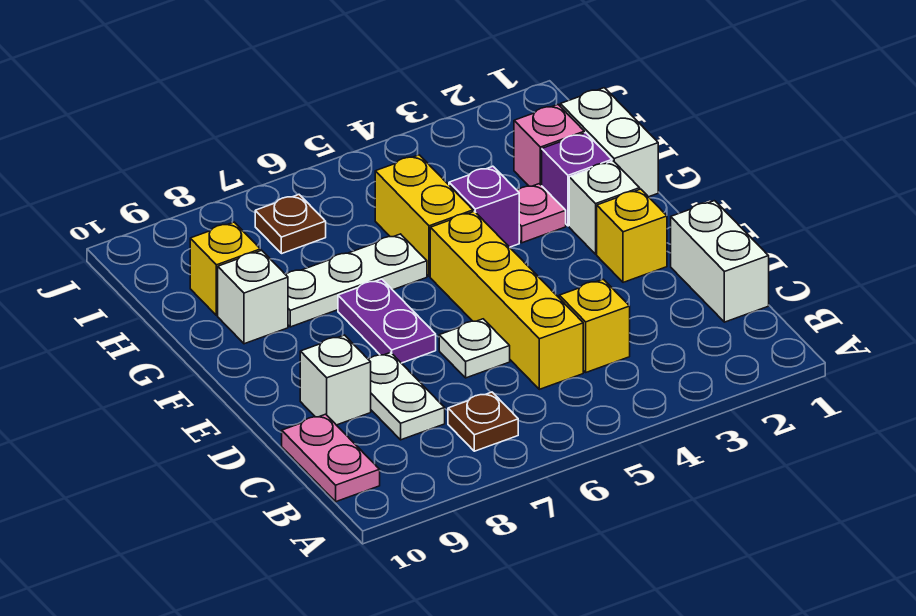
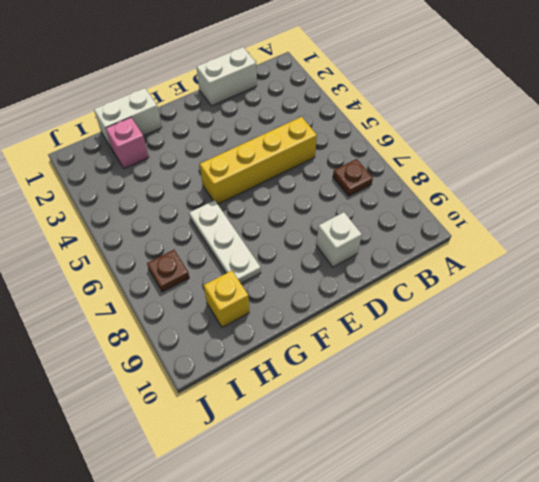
none -> pink plate B10:C10 level 1
none -> yellow brick C4 level 1
none -> white plate C8:D8 level 1

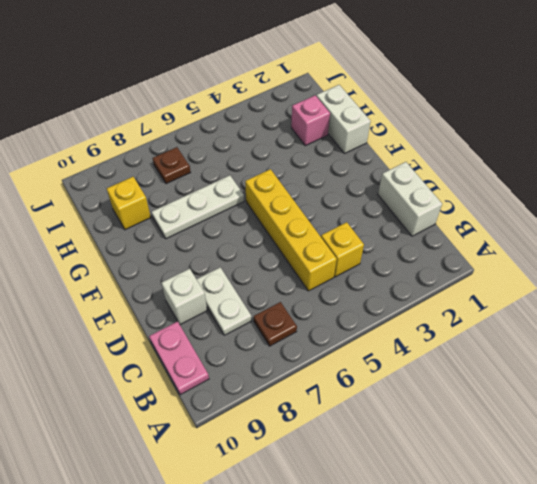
none -> white plate D6 level 1
none -> yellow brick E2 level 1
none -> purple plate E7:F7 level 1

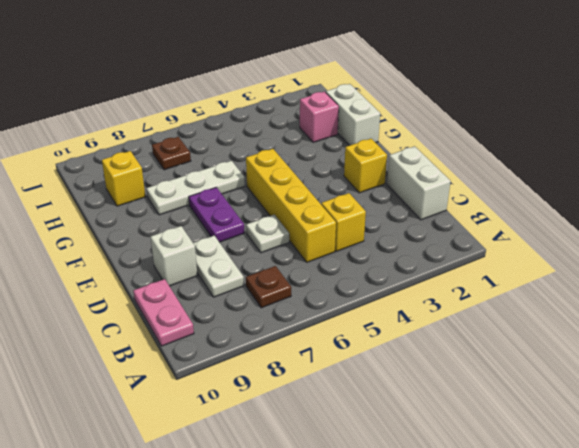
none -> white brick F2 level 1
none -> purple brick G2 level 1
none -> pink plate G3 level 1

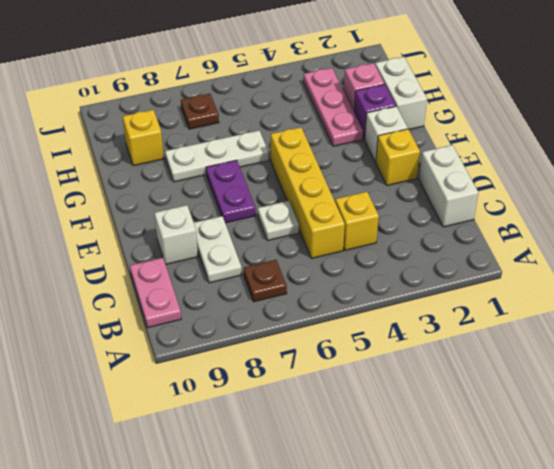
pink plate G3:I3 level 1 -> pink plate G3 level 1
none -> purple brick G4 level 1
none -> yellow brick G5:H5 level 1
none -> white brick G9 level 1

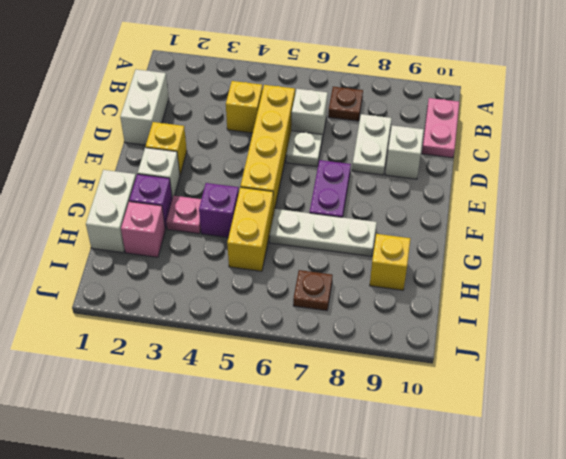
white brick C6 level 1 -> white brick G9 level 1

